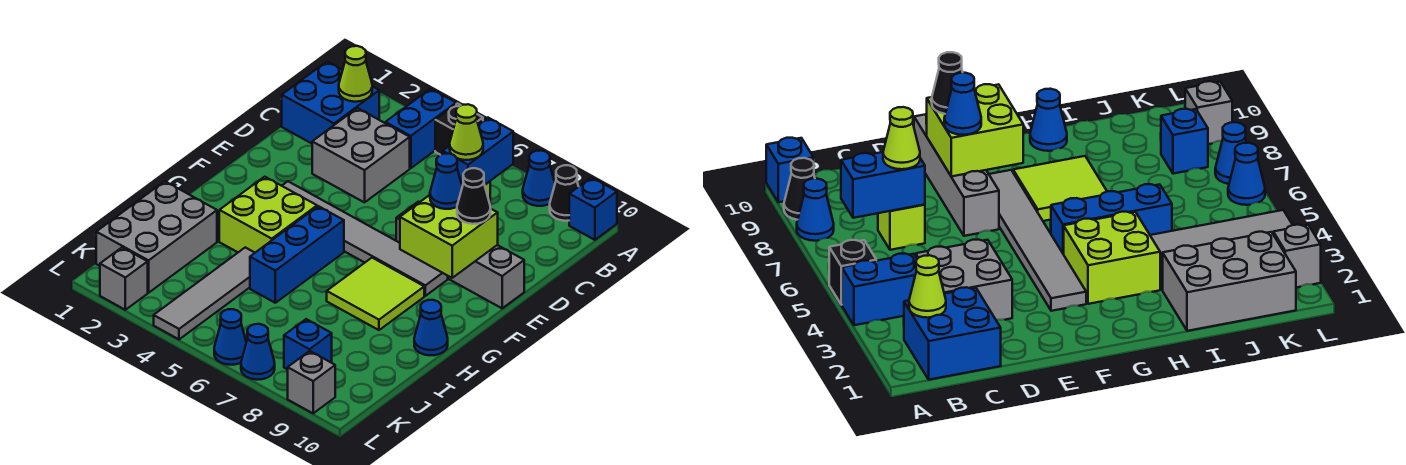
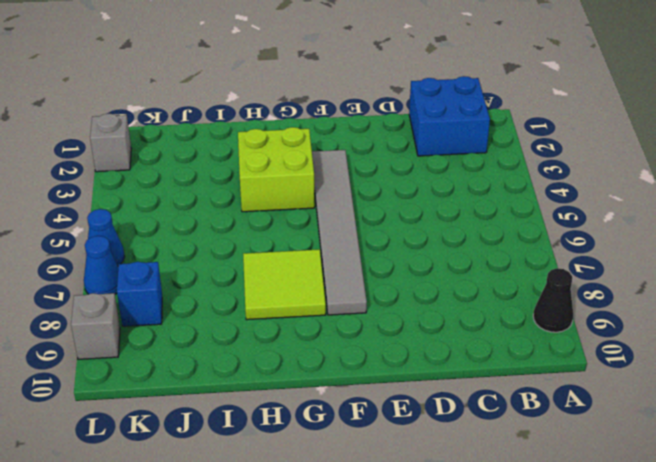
none -> blue brick A4:B4 level 1
none -> black brick A5 level 1
none -> blue cone A8 level 1

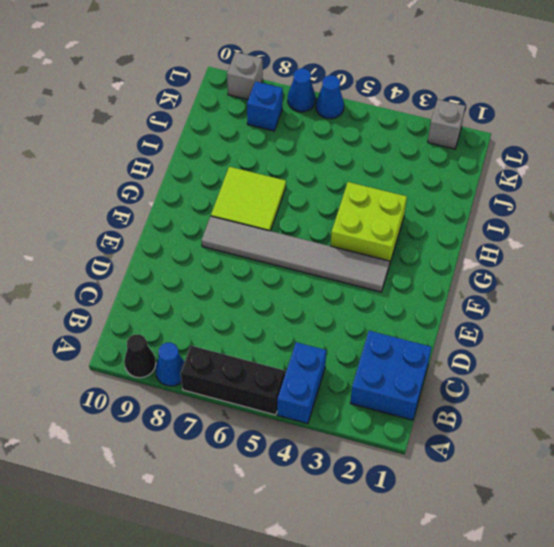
black brick A5:A7 level 1 -> black brick A5 level 1
none -> blue brick A10 level 1
none -> grey brick C3:D4 level 1
none -> lime brick C7 level 1

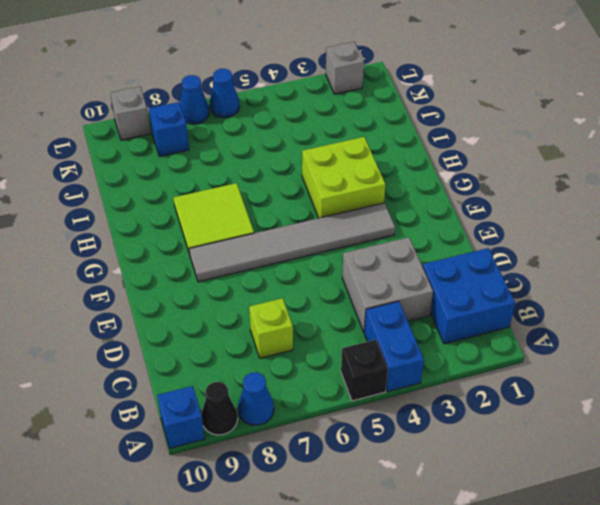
none -> grey brick E7:E10 level 1
none -> blue brick G5:I5 level 1
none -> blue cone H10 level 1

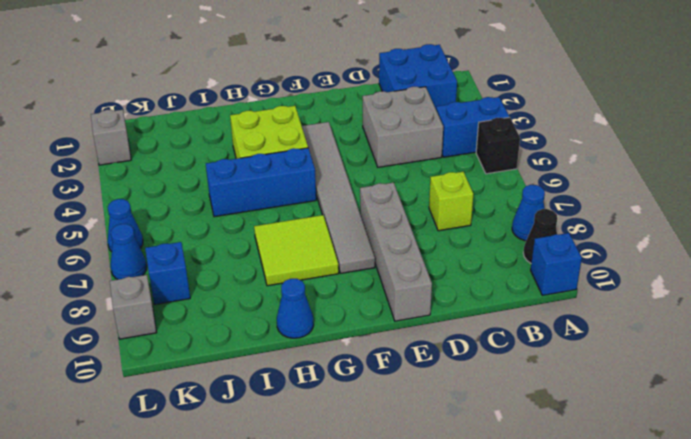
none -> grey brick I1:K2 level 1
none -> grey tile I4:L4 level 1
none -> lime cone B2 level 2

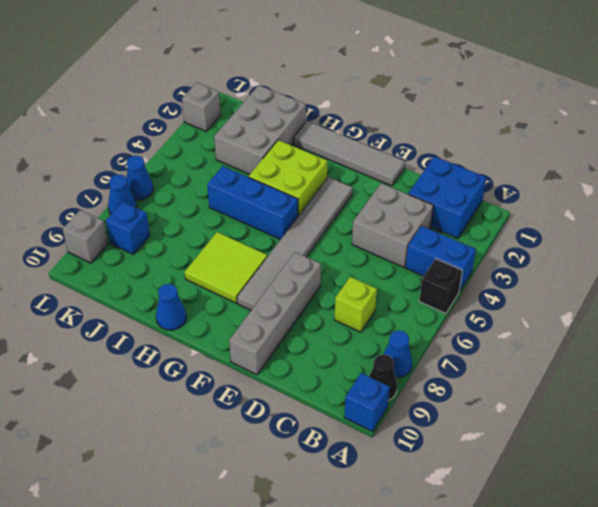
grey tile E1:H1 level 1 -> grey tile I4:L4 level 1
grey brick I1:J3 level 1 -> grey brick I1:K2 level 1
none -> lime cone B2 level 2
none -> blue brick B7:C7 level 2
none -> lime brick E8:F9 level 2

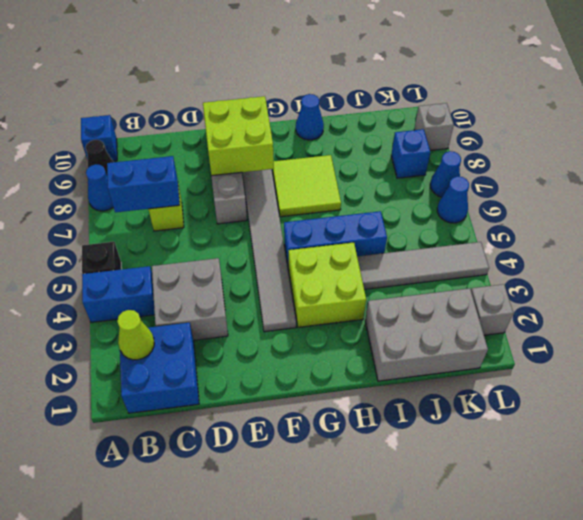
none -> lime cone C7 level 3
none -> blue cone E8 level 3
none -> black cone E9 level 3

